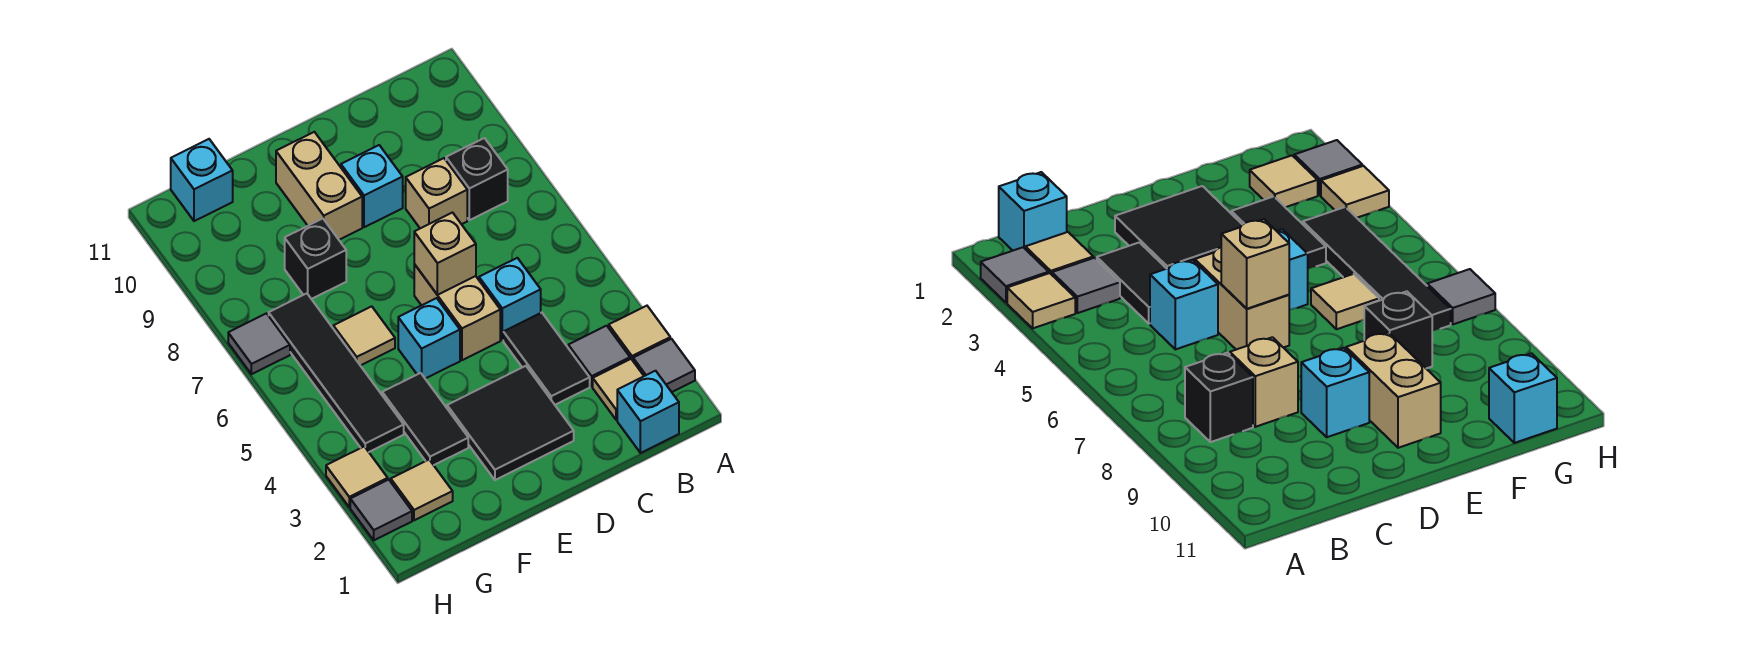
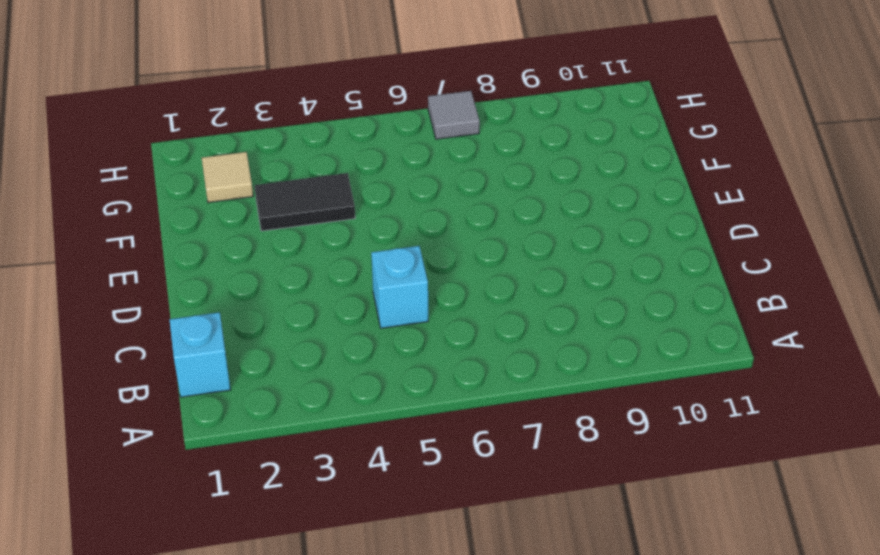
none -> grey tile A2 level 1
none -> tan tile A3 level 1
none -> tan tile B2 level 1

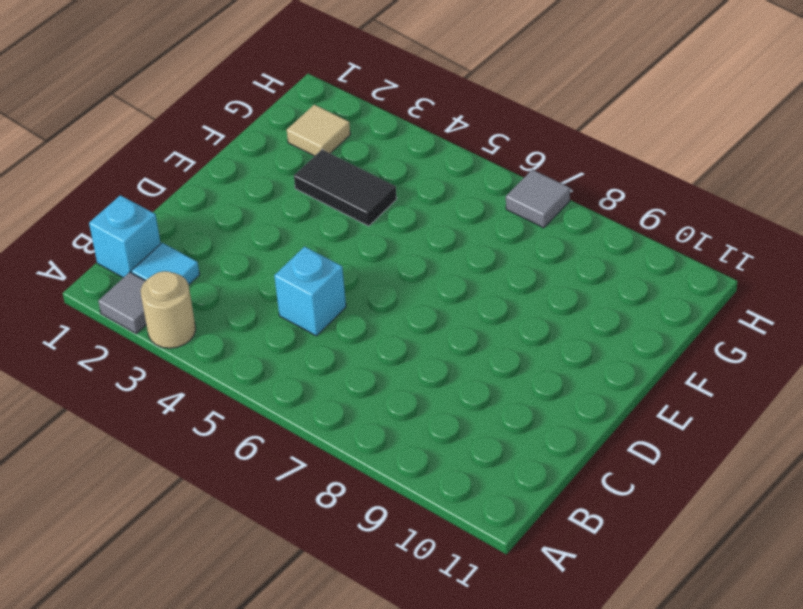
tan round brick A3 level 1 -> tan tile A3 level 1
cyan tile B2 level 1 -> tan tile B2 level 1
none -> grey tile B3 level 1
none -> black brick B8 level 1
none -> black tile C3:C4 level 1

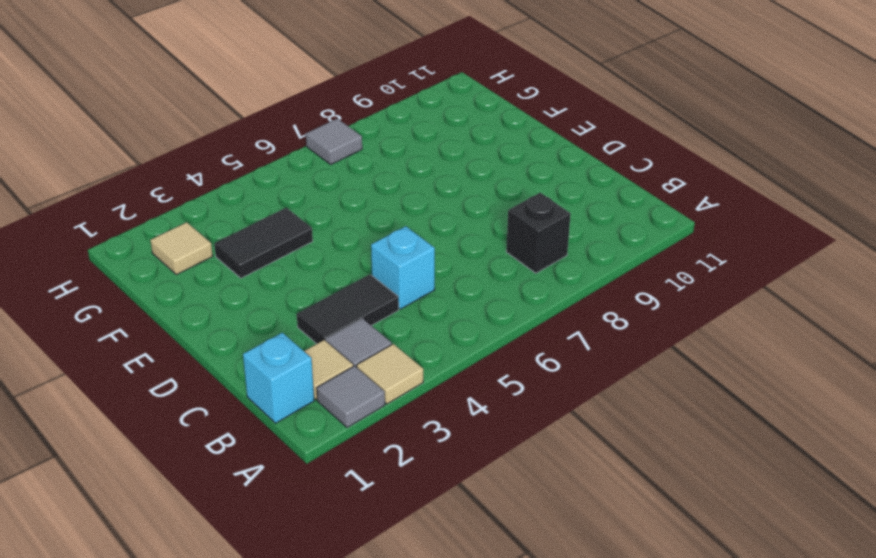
none -> tan brick C8 level 1
none -> black tile D2:E3 level 1
none -> tan brick D5:D6 level 1

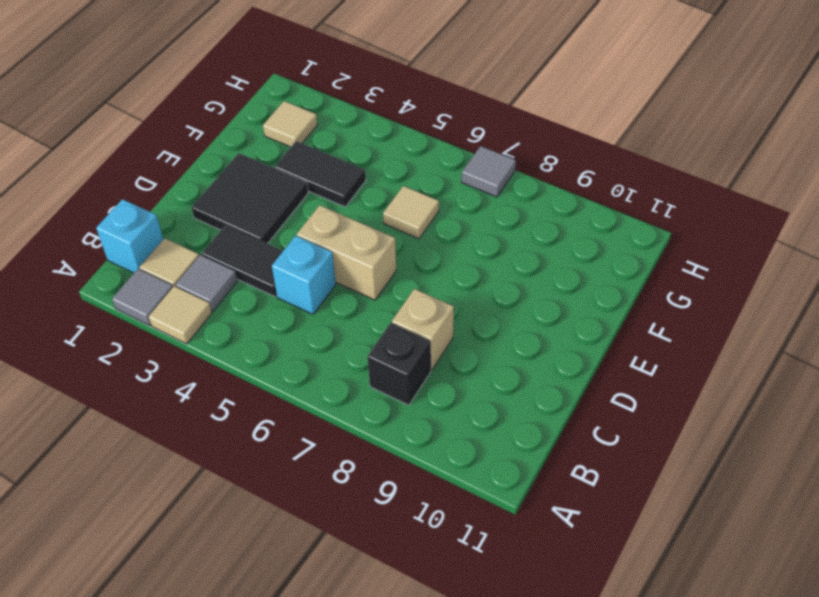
none -> cyan brick D9 level 1
none -> cyan brick E5 level 1
none -> tan brick E9:E10 level 1

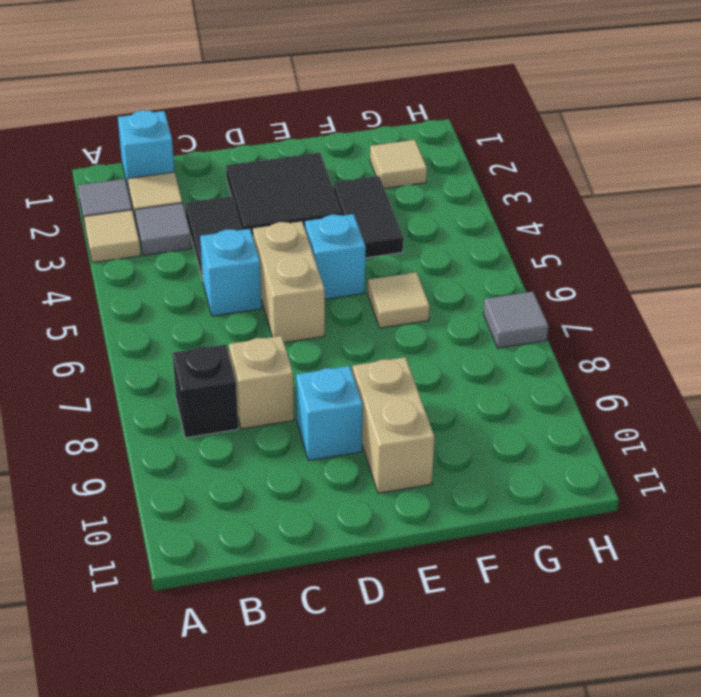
none -> black brick F8 level 1
none -> black tile G4:G7 level 1
none -> cyan brick G11 level 1

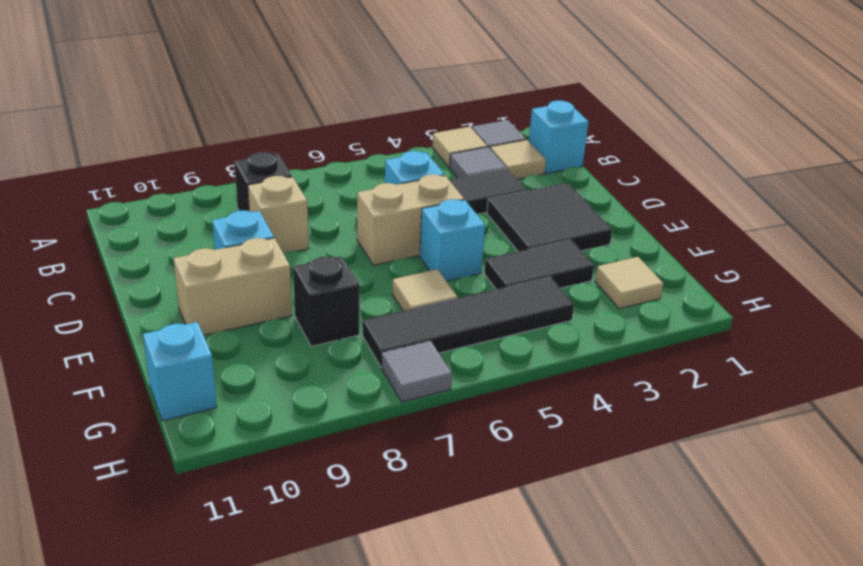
none -> grey tile H2 level 1
none -> tan tile H3 level 1
none -> tan brick D6 level 2

